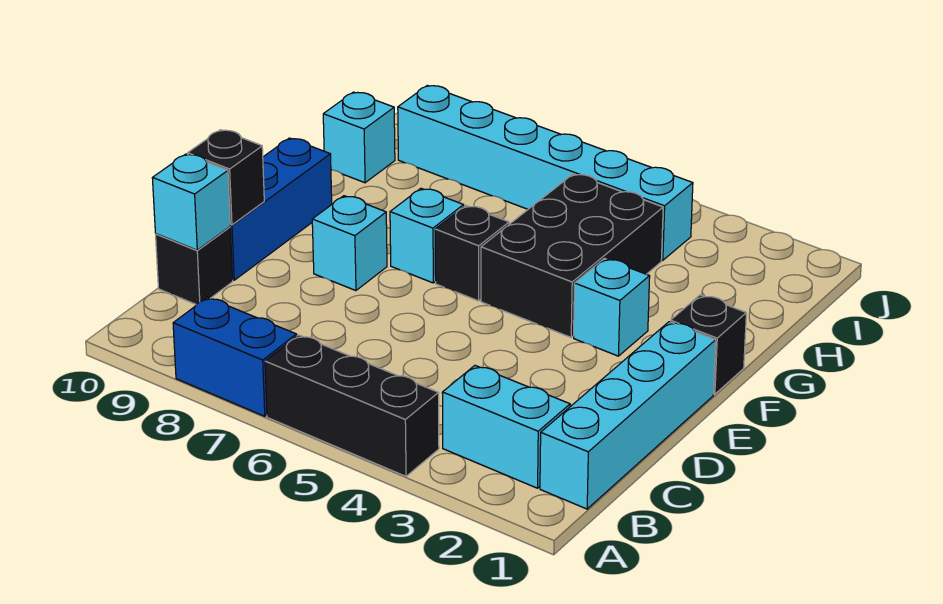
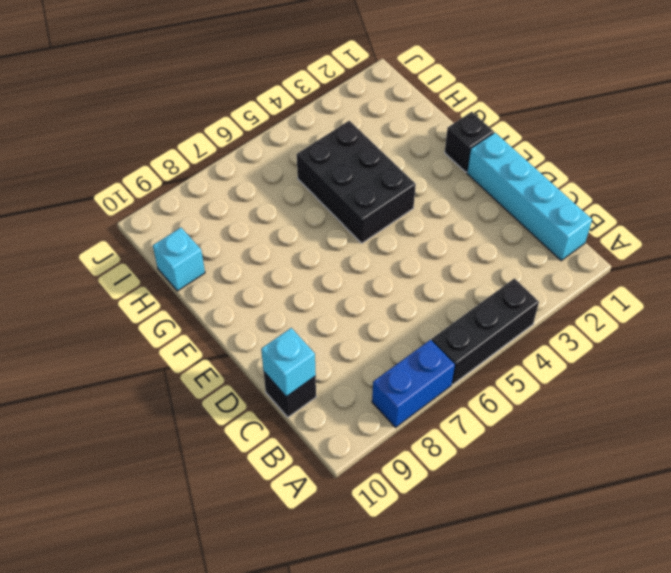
none -> cyan brick B2:B3 level 1
none -> blue brick D10:F10 level 1
none -> cyan brick E8 level 1

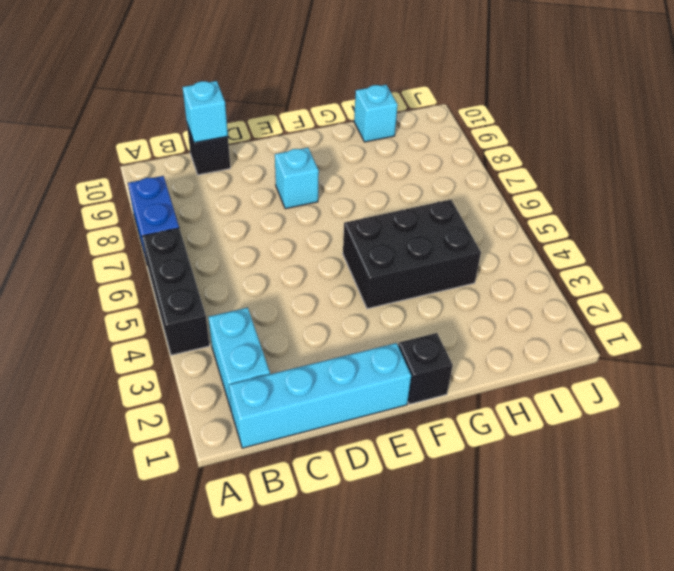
none -> blue brick D10:F10 level 1
none -> cyan brick F3 level 1
none -> black brick F6 level 1

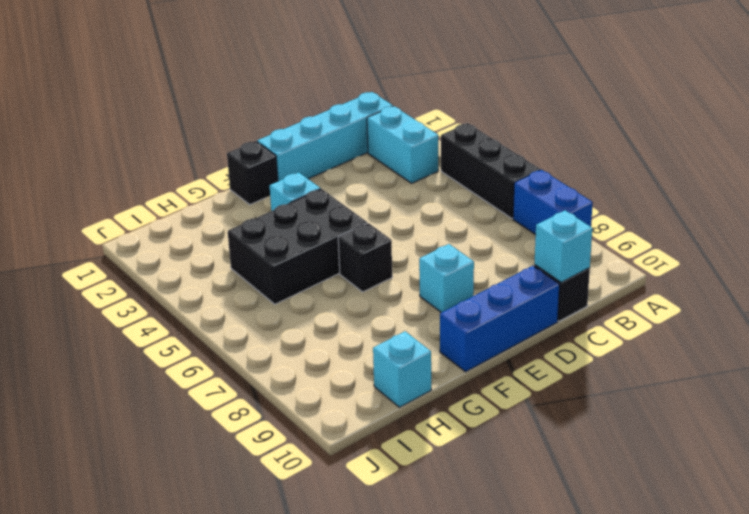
none -> cyan brick F7 level 1
none -> cyan brick I4:I9 level 1
none -> black brick D10 level 2

